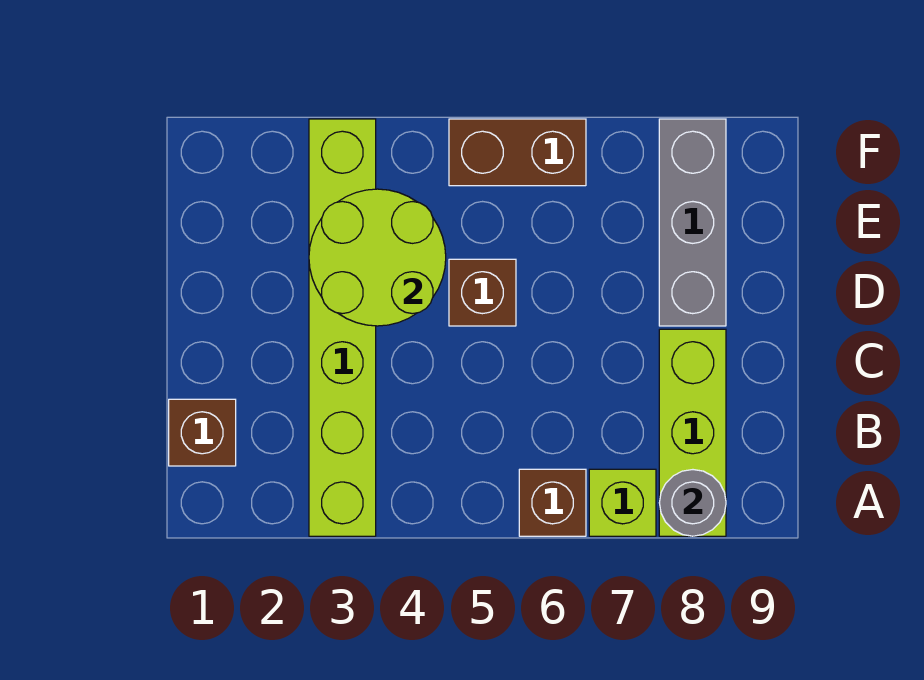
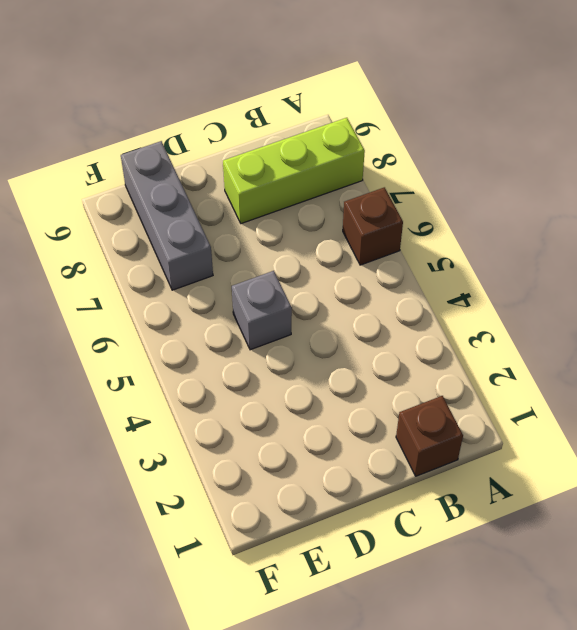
grey brick D5 level 1 -> brown brick D5 level 1
grey brick E7:E9 level 1 -> grey brick D8:F8 level 1
none -> lime brick A3:F3 level 1
none -> lime brick A7 level 1

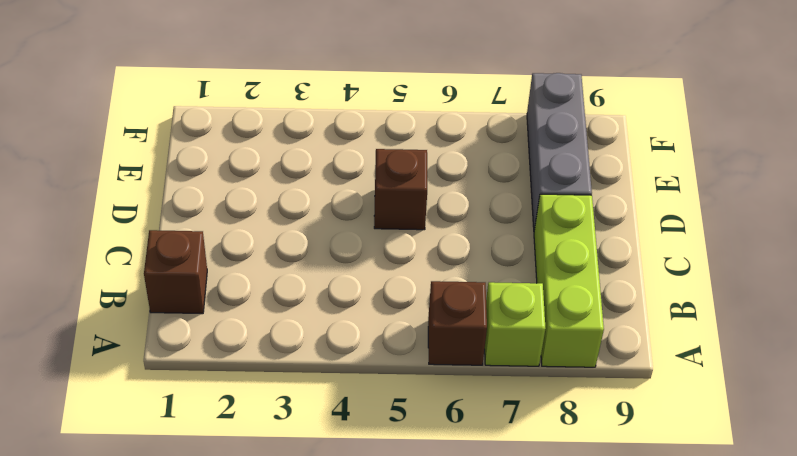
none -> lime brick A3:F3 level 1
none -> brown brick F5:F6 level 1

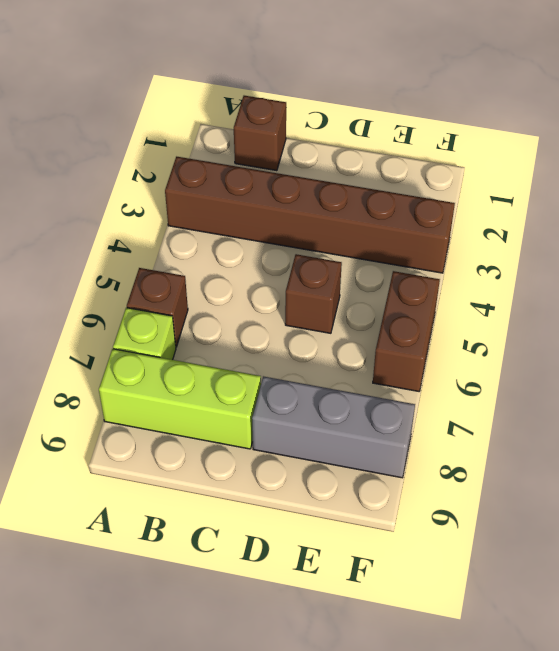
brown brick A3:F3 level 1 -> lime brick A3:F3 level 1
none -> grey round brick A8 level 2
none -> lime round brick D3:E4 level 2

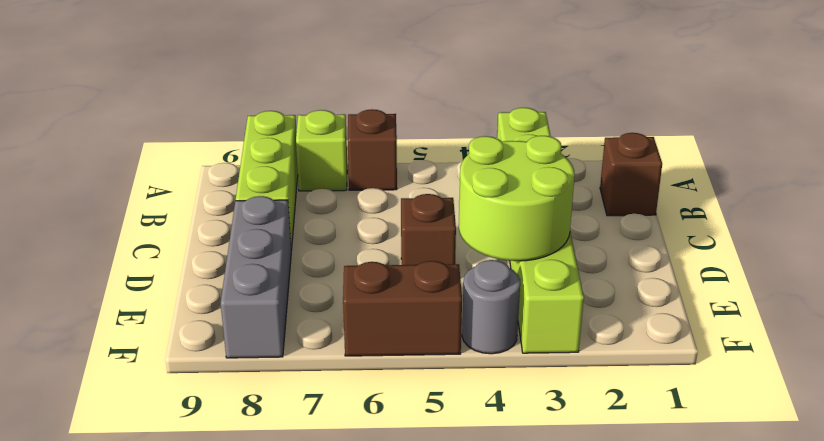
grey round brick F4 level 1 -> grey round brick A8 level 2

